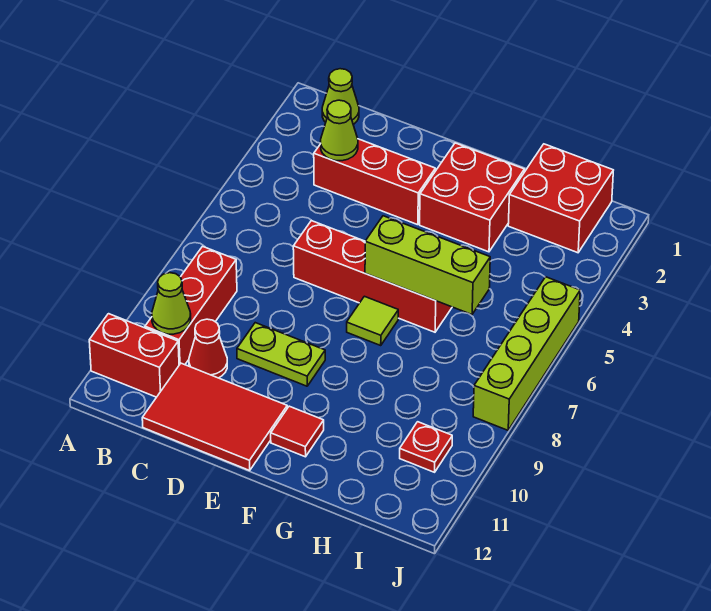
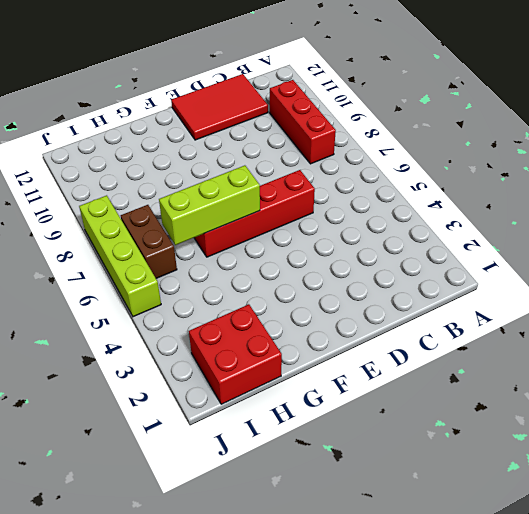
brown brick I6:I7 level 1 -> none
none -> red brick A11:B11 level 1
none -> lime cone B1 level 1
none -> red brick C3:E3 level 1

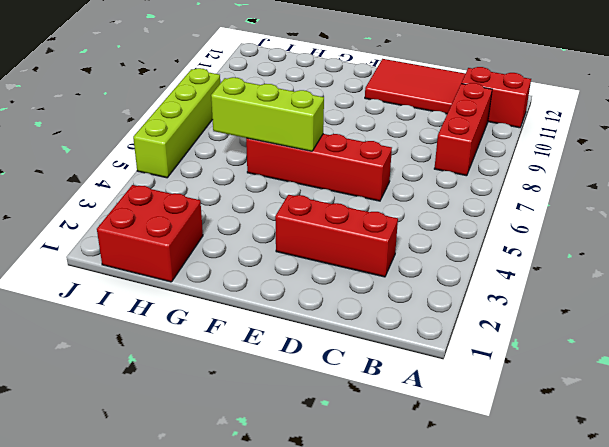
none -> lime cone B1 level 1
none -> red cone C10 level 1
none -> lime plate D9:E9 level 1

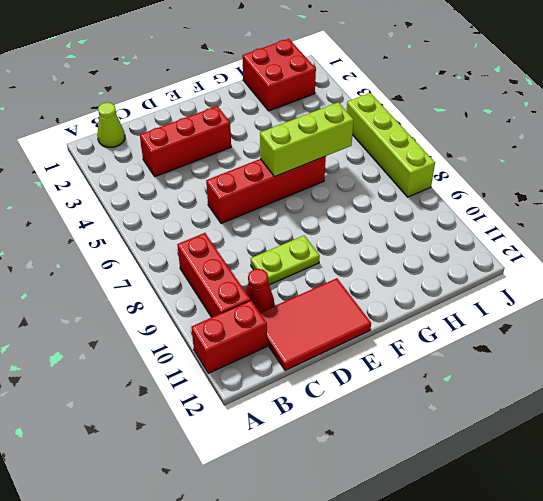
none -> red brick F2:G3 level 1
none -> lime tile F7 level 1
none -> red tile F11 level 1

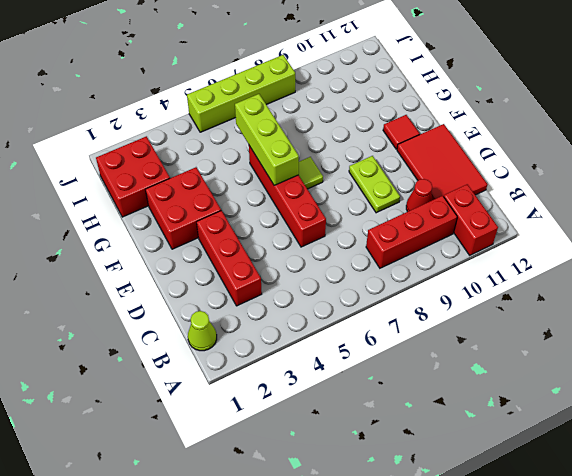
none -> red plate I10 level 1
none -> lime cone B10 level 2
none -> lime cone C3 level 2

